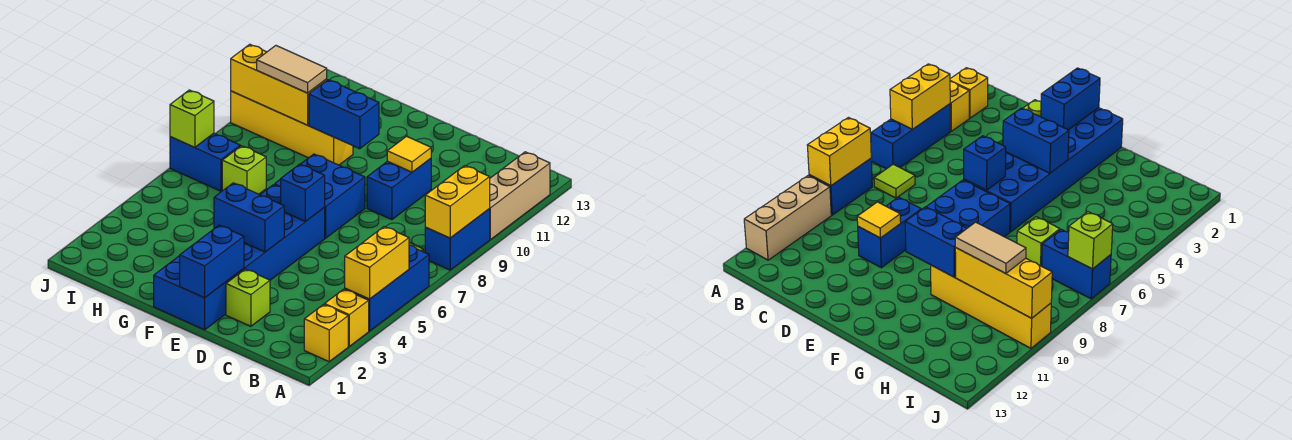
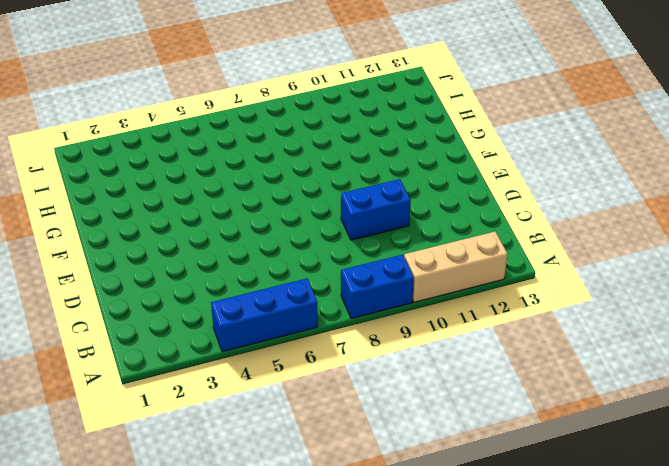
none -> yellow brick A2 level 1
none -> yellow brick A3 level 1
none -> lime tile B7 level 1

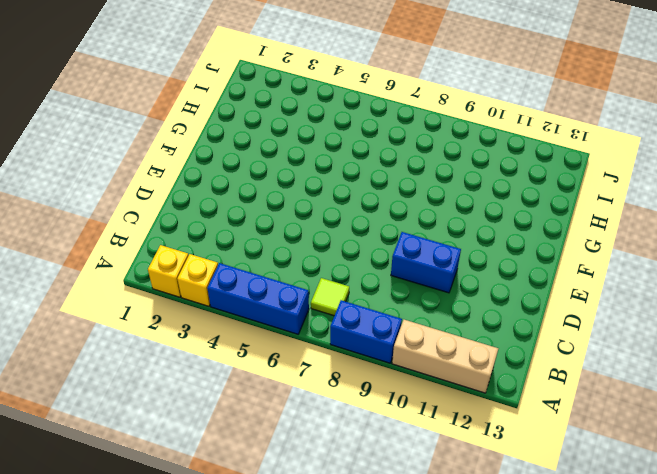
none -> lime brick D2 level 1
none -> blue brick E1:F6 level 1
none -> blue brick E7:F8 level 1

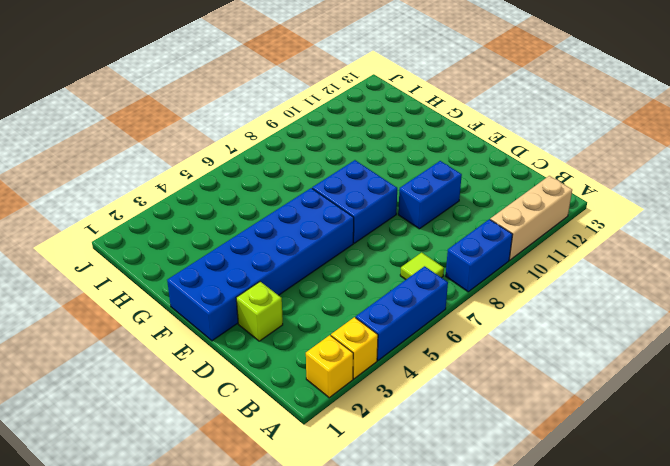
none -> yellow brick G10:J10 level 1
none -> lime brick H7 level 1
none -> blue brick I7:J7 level 1

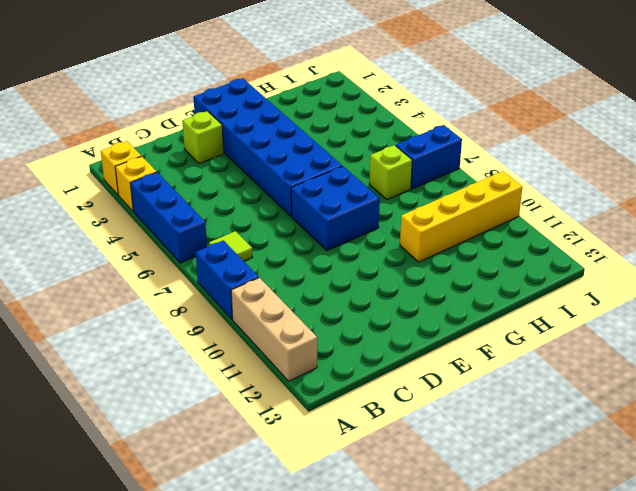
none -> blue brick D9:D10 level 1
none -> yellow brick A4:A5 level 2
none -> yellow brick A8:A9 level 2

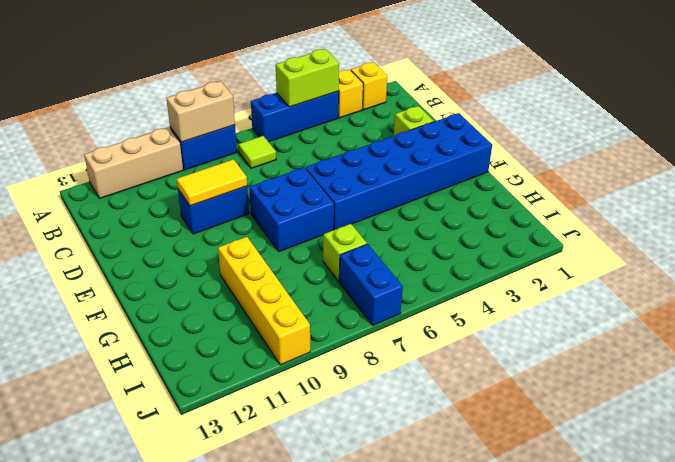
lime brick A4:A5 level 2 -> yellow brick A4:A5 level 2
tan brick A8:A9 level 2 -> yellow brick A8:A9 level 2
yellow tile D9:D10 level 2 -> yellow tile D10 level 2
none -> blue brick E1:E2 level 2
none -> blue brick E4:F4 level 2
none -> blue brick E6 level 2

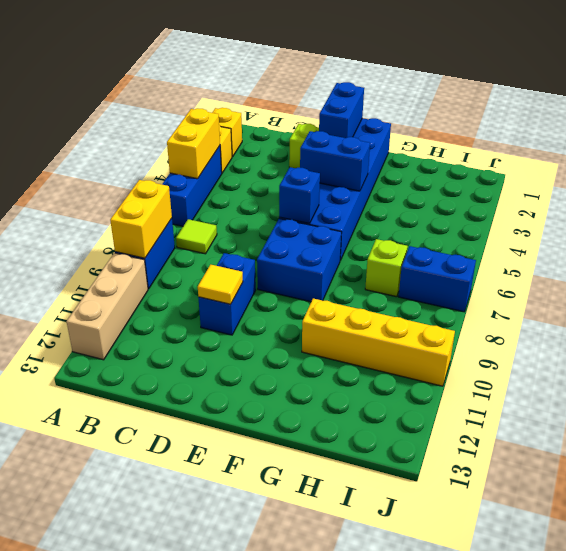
none -> blue brick F10:G10 level 2
none -> yellow brick H10:J10 level 2
none -> lime brick J7 level 2

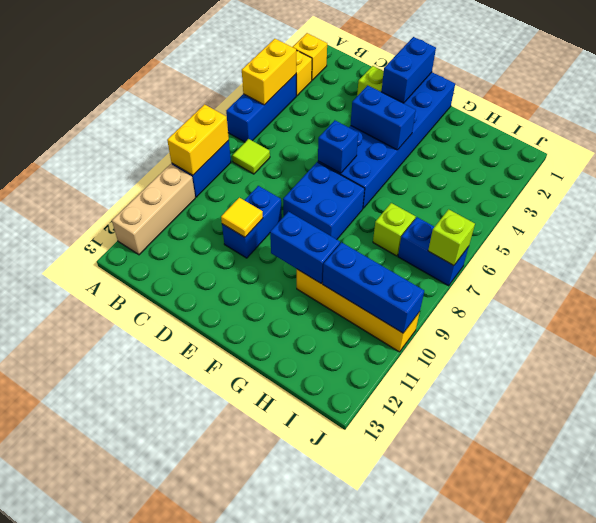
blue brick H10:J10 level 2 -> yellow brick H10:J10 level 2
none -> tan tile H10:I10 level 3

